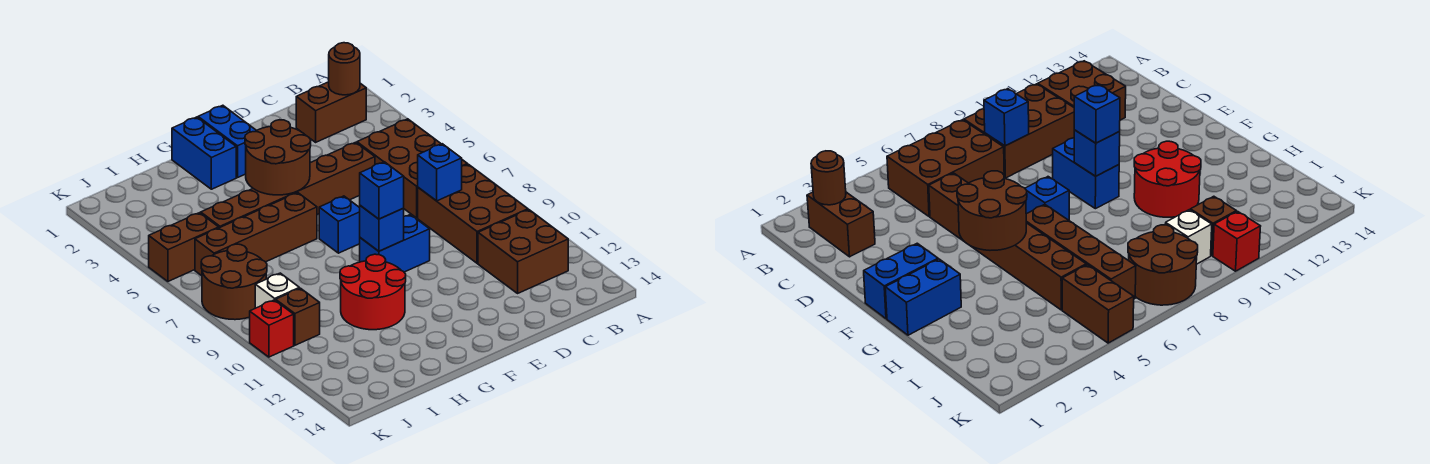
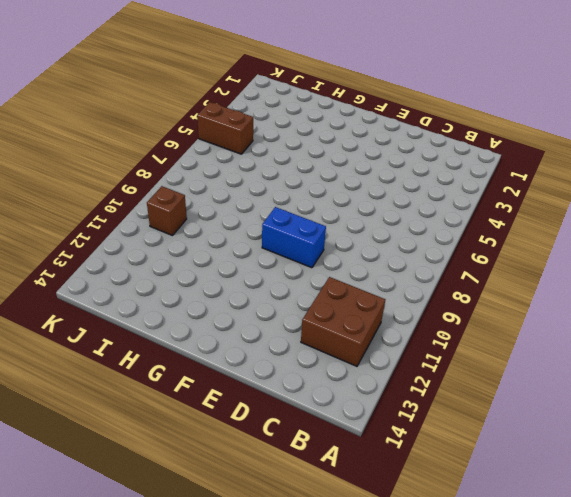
none -> brown brick B2:C2 level 1
none -> brown brick B5:C7 level 1
none -> brown brick B8:C10 level 1

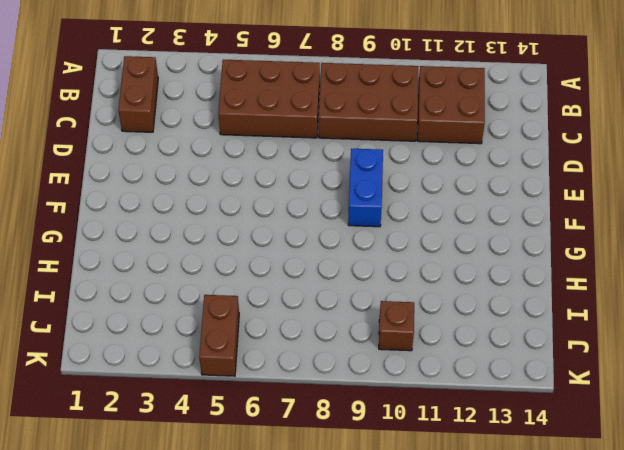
none -> brown brick D5:I5 level 1
none -> blue brick F1:F2 level 1
none -> blue brick F7 level 1

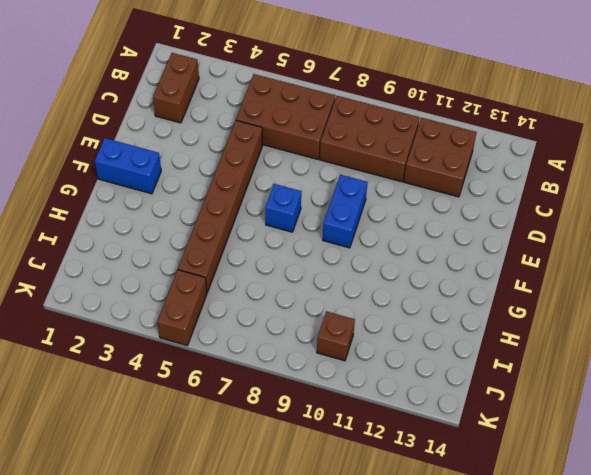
none -> blue brick G1:G2 level 1
none -> brown brick G6:J6 level 1
none -> red round brick G10:H11 level 1

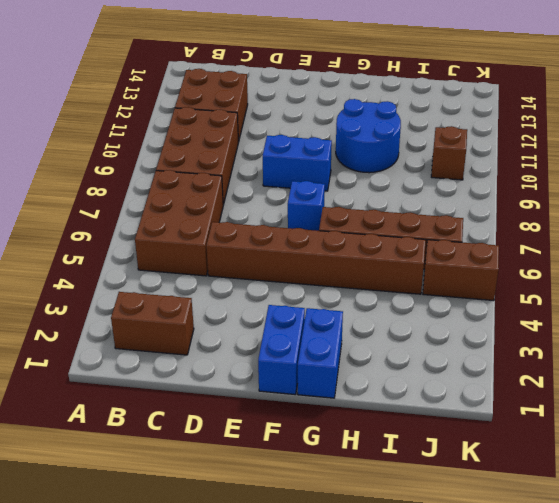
blue round brick G10:H11 level 1 -> red round brick G10:H11 level 1
none -> brown round brick J7:K8 level 1
none -> white brick J9 level 1
none -> red brick K10 level 1

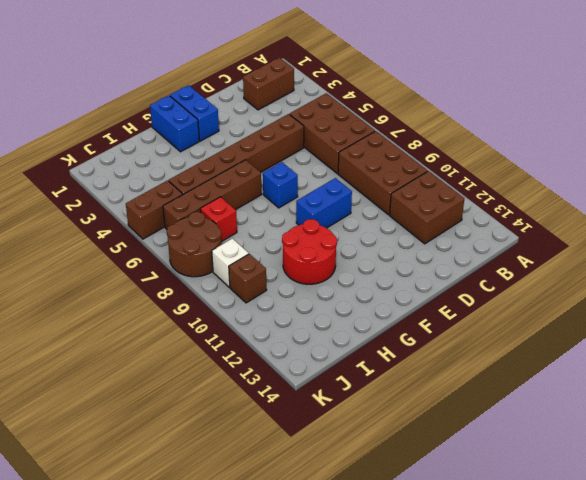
red brick I7 level 1 -> red brick K10 level 1
none -> brown round brick B2 level 2
none -> blue brick C8 level 2
none -> brown round brick F4:G5 level 2

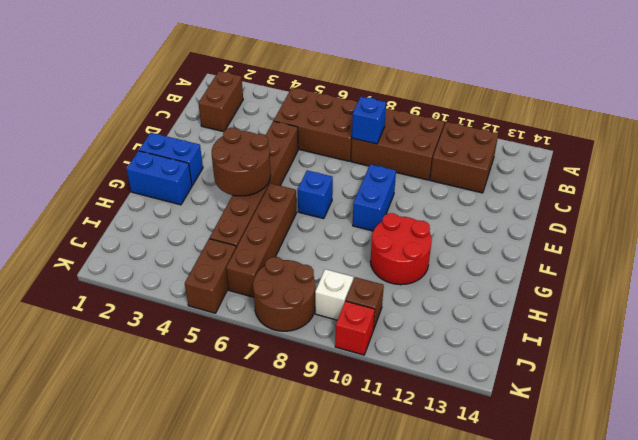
none -> brown round brick B2 level 2
none -> blue brick F9 level 2
none -> blue brick F9 level 3

